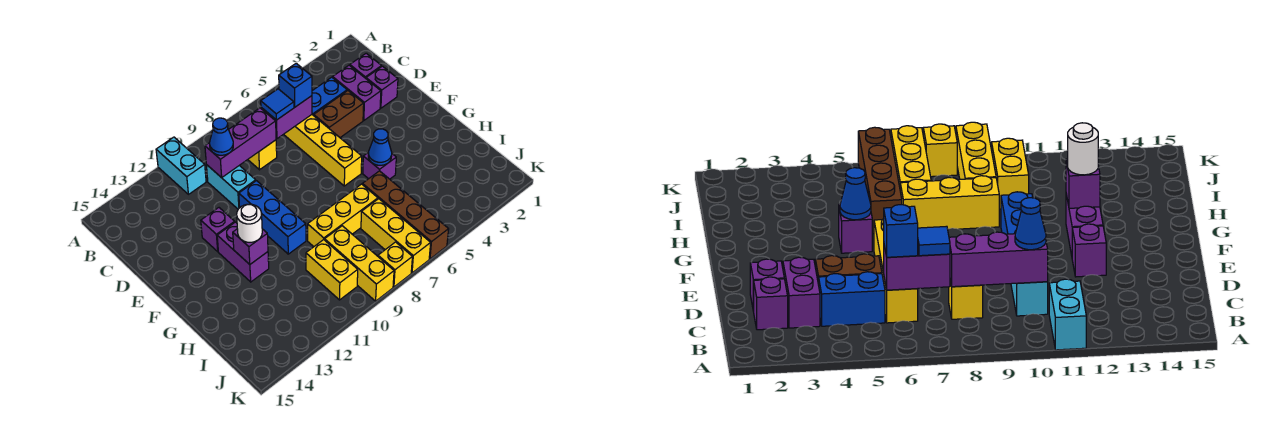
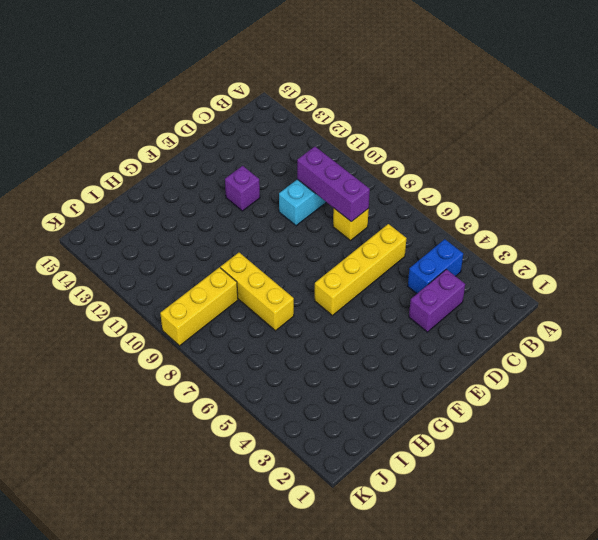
blue brick B4:C4 level 1 -> blue brick C4:C5 level 1
none -> cyan brick A11:B11 level 1
none -> purple brick C2 level 1
none -> purple brick D2 level 1

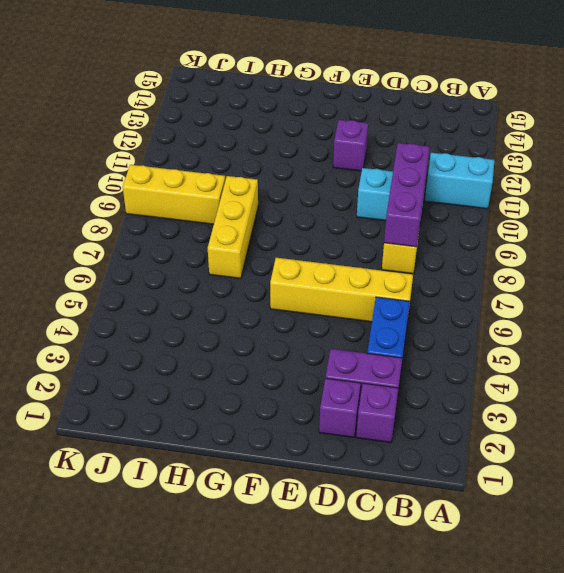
none -> brown brick D4:D5 level 1
none -> blue brick E10:G10 level 1
none -> purple brick F12:G12 level 1

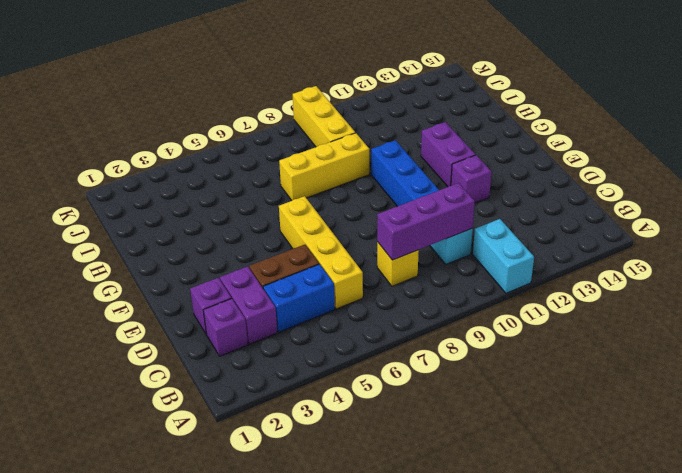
none -> purple brick G5 level 1
none -> brown brick H6:K6 level 1
none -> yellow brick I7:K7 level 1

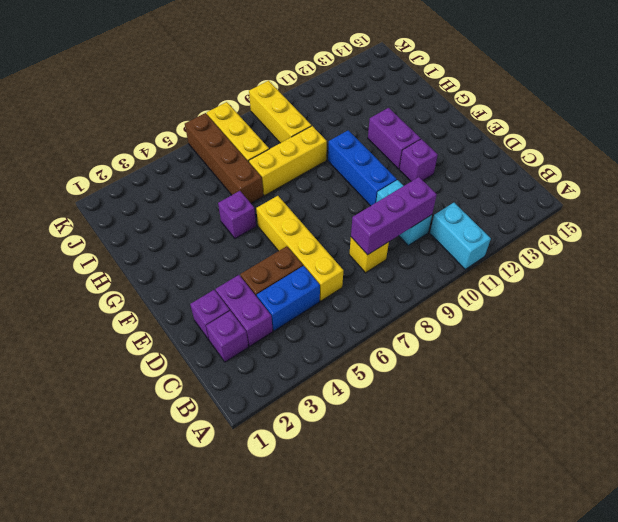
none -> yellow brick I10:J10 level 1
none -> yellow brick K8 level 1
none -> purple brick C6:C7 level 2

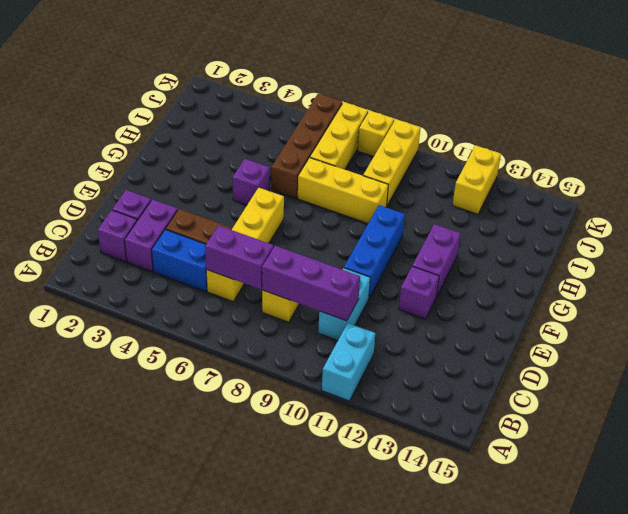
yellow brick J12:K12 level 1 -> yellow brick I10:J10 level 1
none -> blue cone G5 level 2
none -> purple brick G12 level 2
none -> blue brick C6 level 3

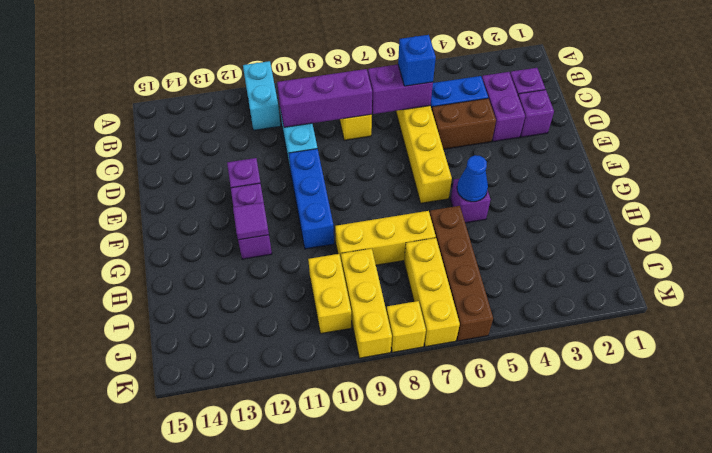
purple tile G12 level 2 -> purple brick G12 level 2
none -> blue tile C7 level 3
none -> blue cone C10 level 3
none -> white round brick G12 level 3

